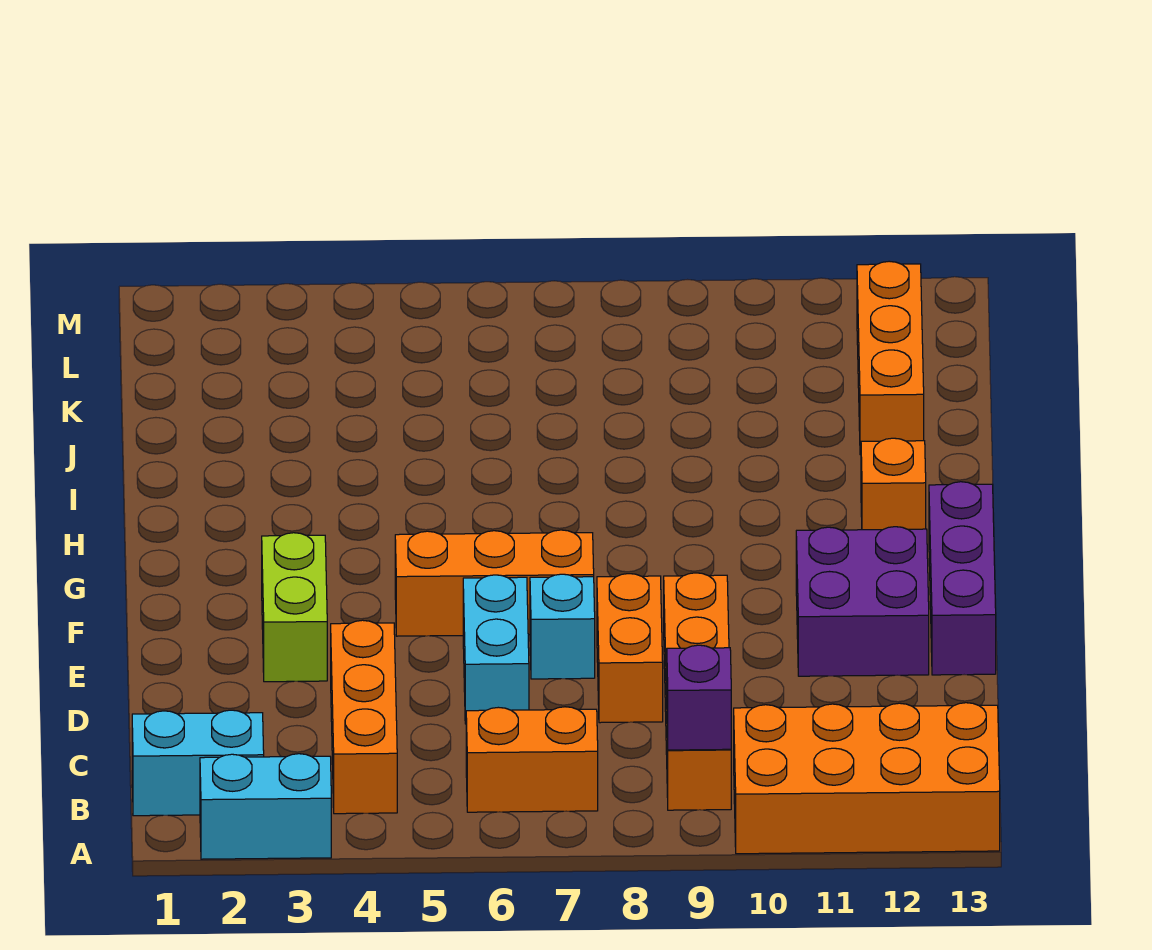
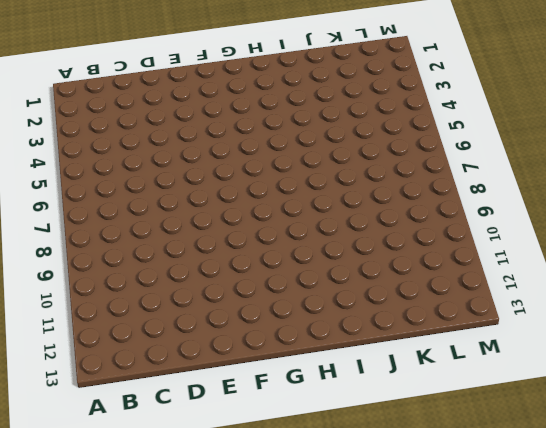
none -> cyan brick A2:A3 level 1
none -> orange brick A10:B13 level 1
none -> cyan brick B1:B2 level 1

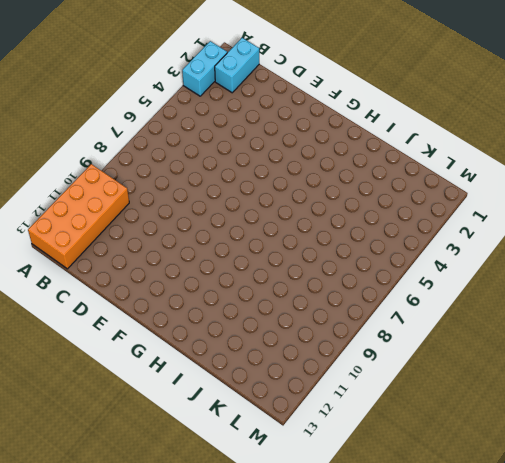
none -> orange brick B4:D4 level 1
none -> orange brick B6:B7 level 1
none -> orange brick B9:E9 level 1

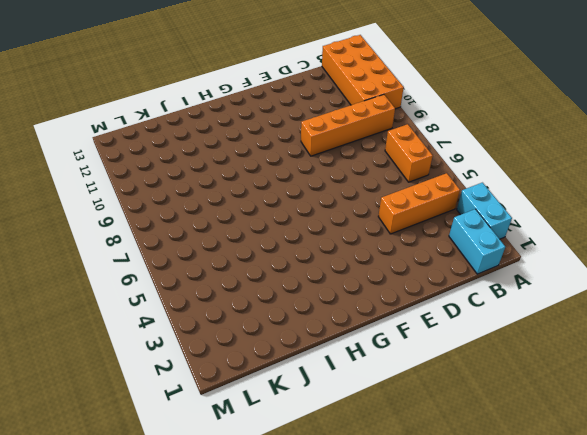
none -> cyan brick D6:E6 level 1
none -> orange brick D8:E8 level 1
none -> lime brick E3:F3 level 1

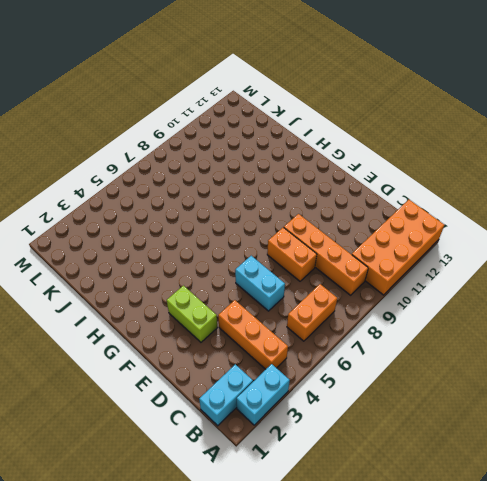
none -> cyan brick E7 level 1
none -> purple brick E11:F12 level 1
none -> purple brick E13:G13 level 1

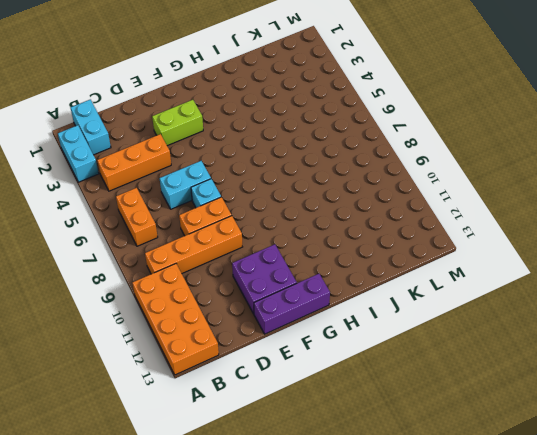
none -> orange brick F5:F7 level 1
none -> orange brick H12 level 1
none -> orange brick J12:L12 level 1

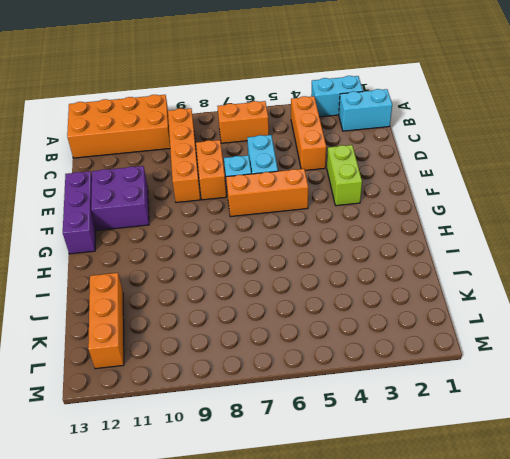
none -> orange brick H12 level 1
none -> purple brick B9 level 2

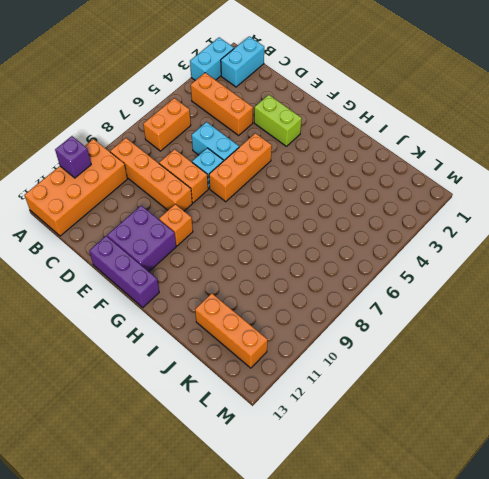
purple brick A11 level 2 -> purple brick B9 level 2
orange brick F10 level 1 -> orange brick H12 level 1

